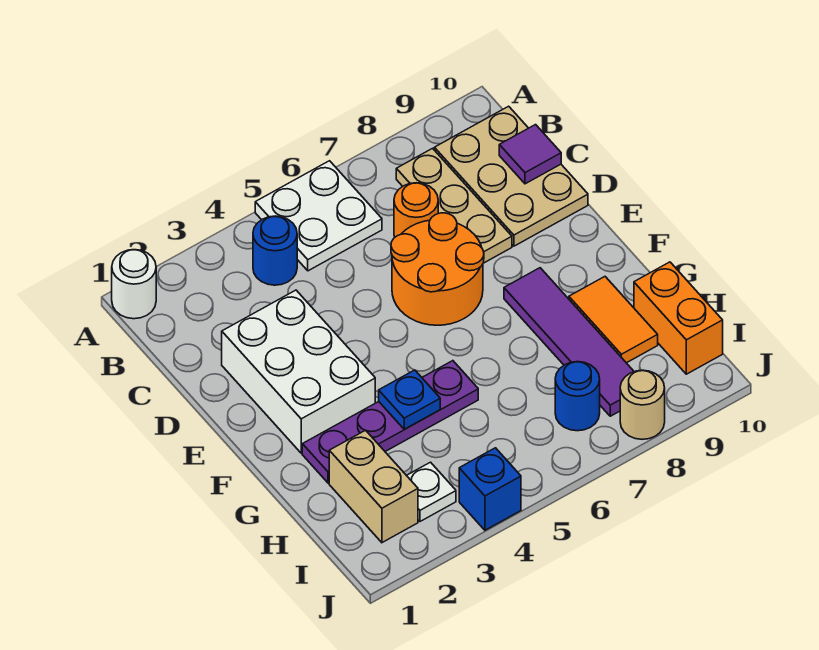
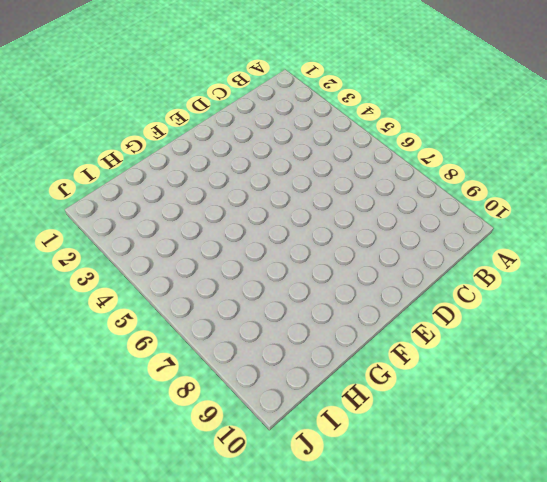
none -> white round brick A1 level 1
none -> white plate A5:B6 level 1
none -> blue round brick B4 level 1

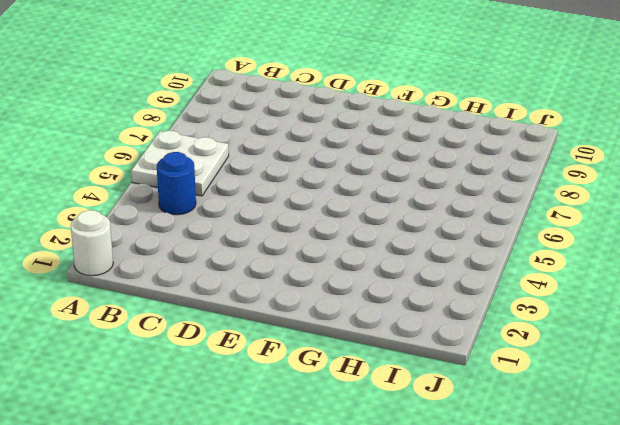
none -> tan plate B8:D8 level 1
none -> tan plate B9:D10 level 1
none -> orange round brick C7 level 1

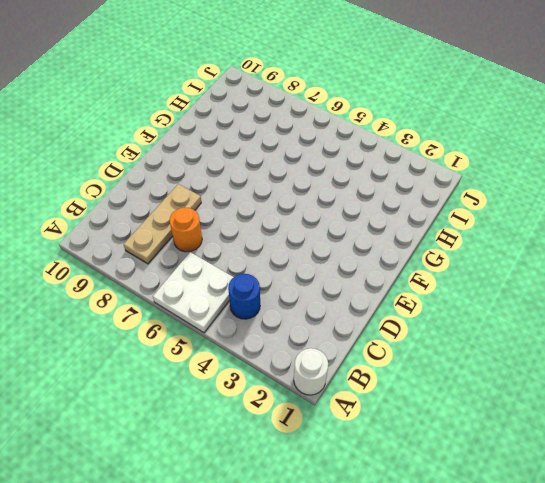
none -> tan plate B9:D10 level 1
none -> white brick D2:F3 level 1
none -> orange round brick D6:E7 level 1

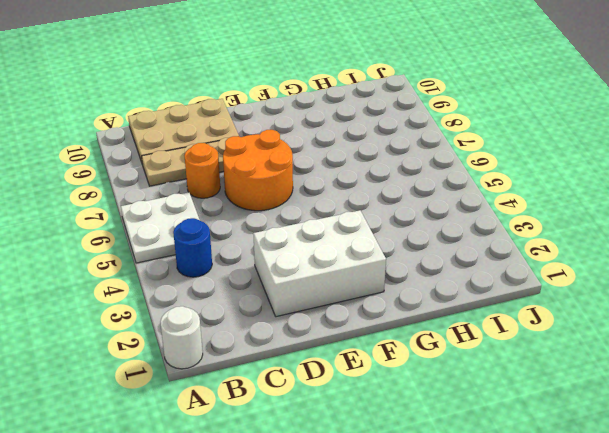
none -> purple tile F8:I8 level 1
none -> purple plate G2:G5 level 1
none -> orange tile G9:H9 level 1

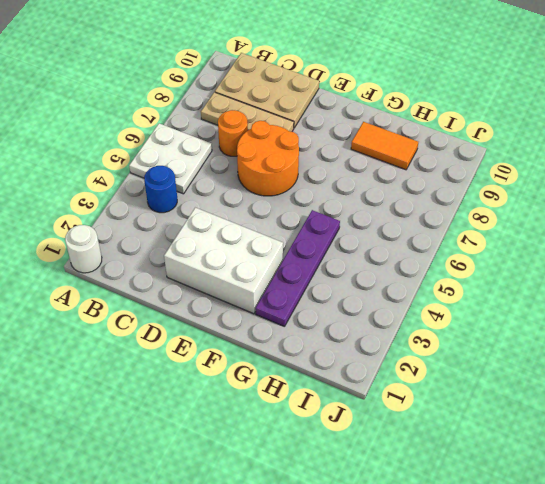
none -> purple tile F8:I8 level 1
none -> tan brick H2:I2 level 1
none -> orange brick H10:I10 level 1

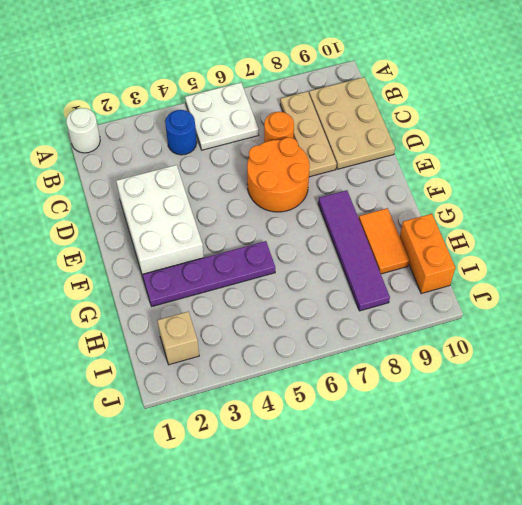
tan brick I2 level 1 -> tan brick H2:I2 level 1
none -> white plate I3 level 1
none -> blue round brick I7 level 1
none -> blue brick J4 level 1

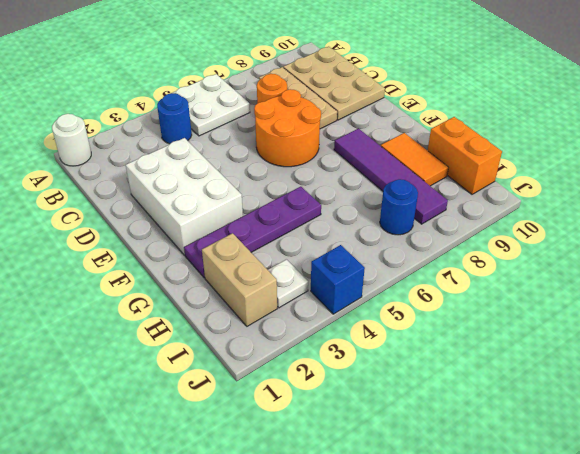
none -> tan round brick J8 level 1
none -> purple tile C10 level 2
none -> blue plate G4 level 2

